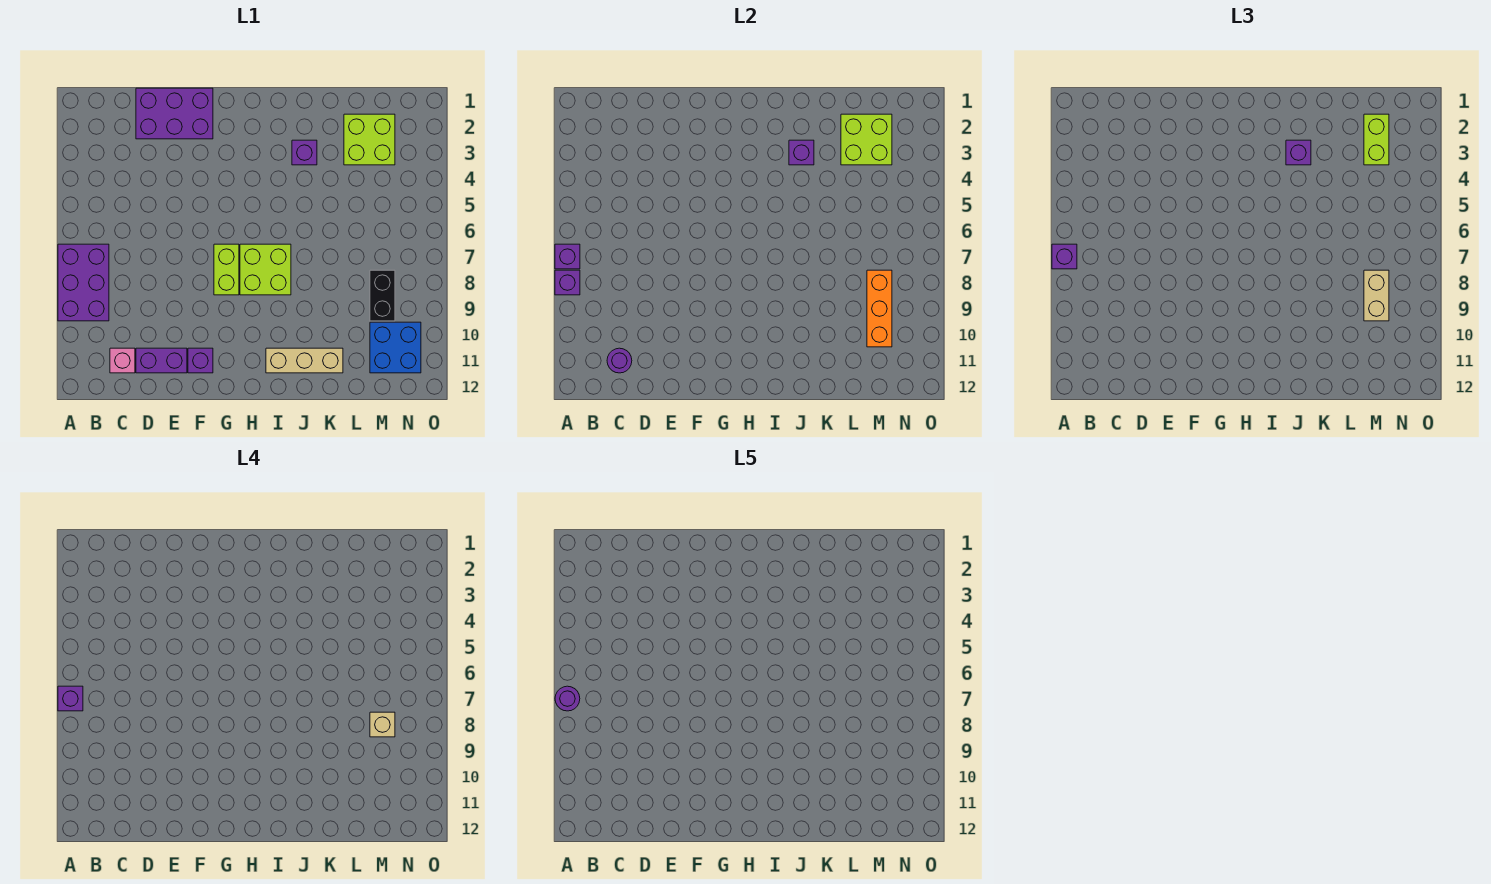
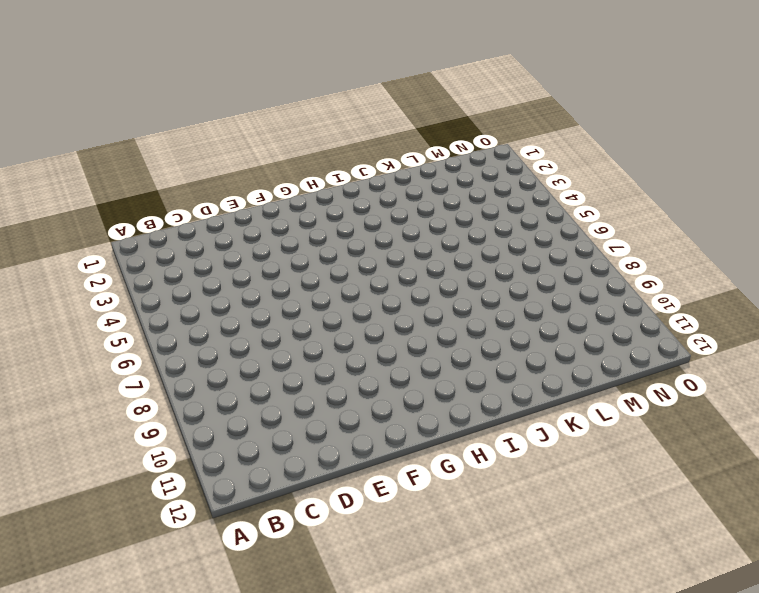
none -> purple brick A7:B9 level 1
none -> pink brick C11 level 1
none -> purple brick D1:F2 level 1

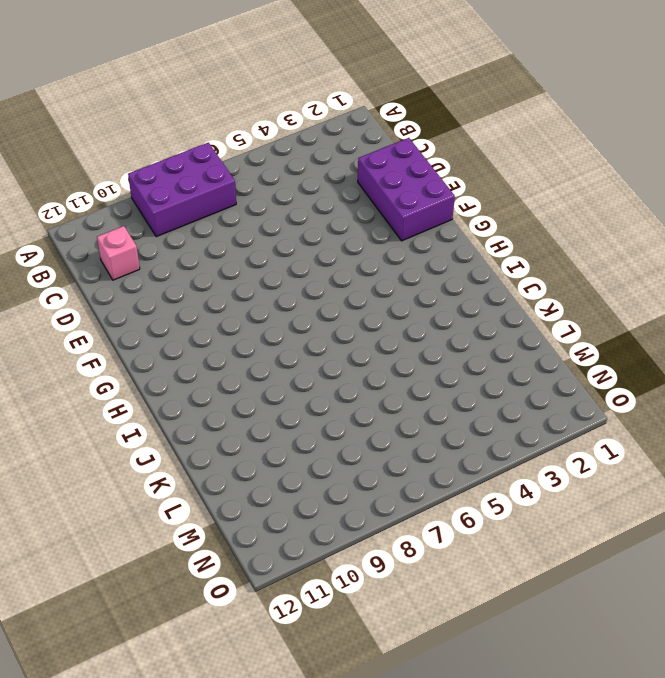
none -> purple brick D11:E11 level 1
none -> purple brick F11 level 1
none -> lime brick G7:G8 level 1

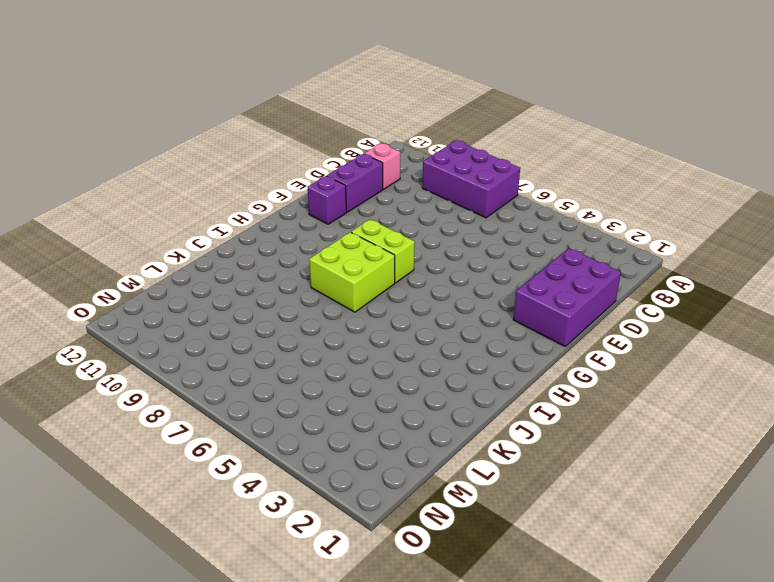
none -> tan brick I11:K11 level 1
none -> purple brick J3 level 1
none -> lime brick L2:M3 level 1

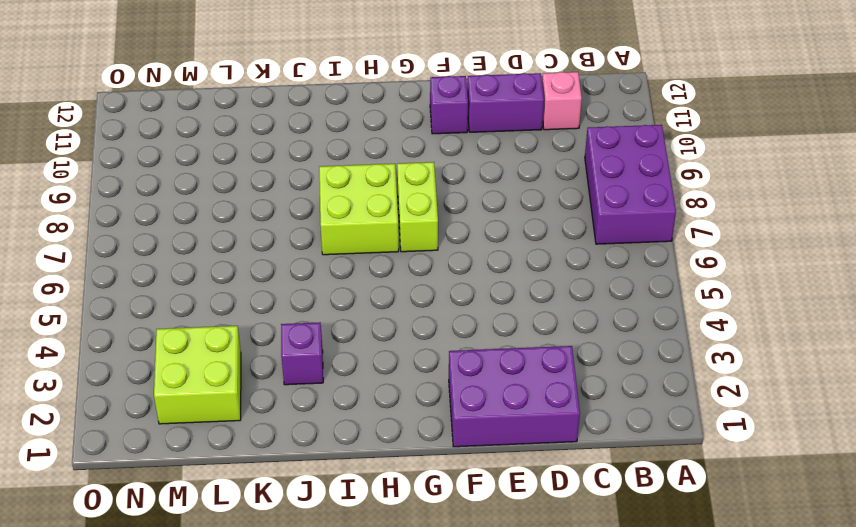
none -> tan brick I11:K11 level 1
none -> black brick M8:M9 level 1
none -> blue brick M10:N11 level 1

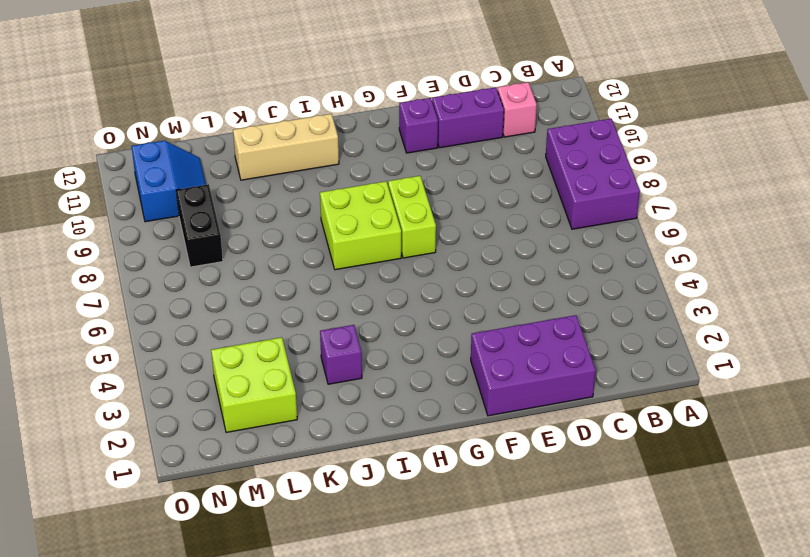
blue slope M10:N11 level 1 top N -> blue brick M10:N11 level 1
none -> purple brick A7 level 2
none -> purple brick A8 level 2
none -> purple round brick C11 level 2

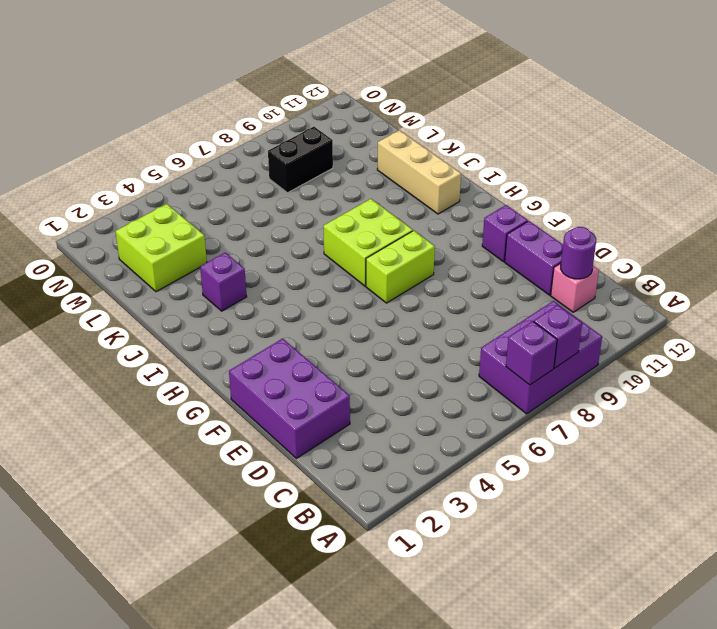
none -> blue brick M10:N11 level 1
none -> purple brick J3 level 2
none -> lime brick L2:M3 level 2

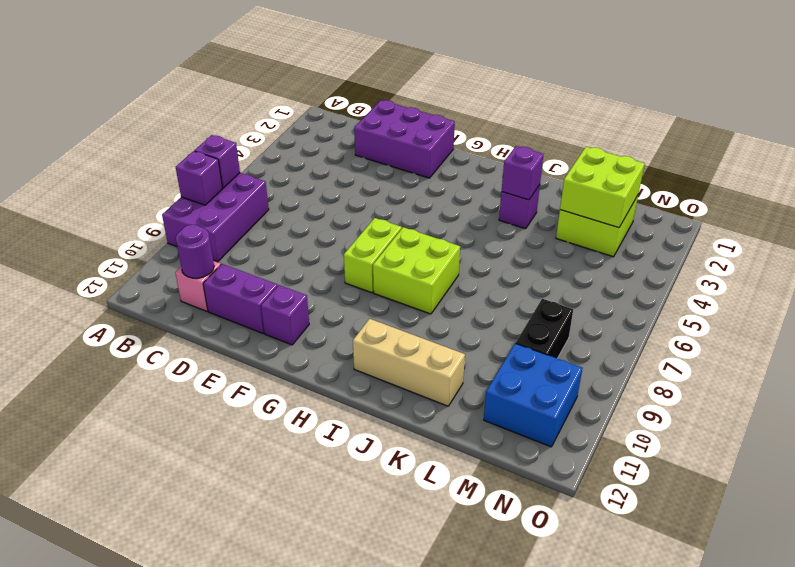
none -> orange brick M8:M10 level 2
none -> purple brick A7 level 3
none -> purple brick J3 level 3

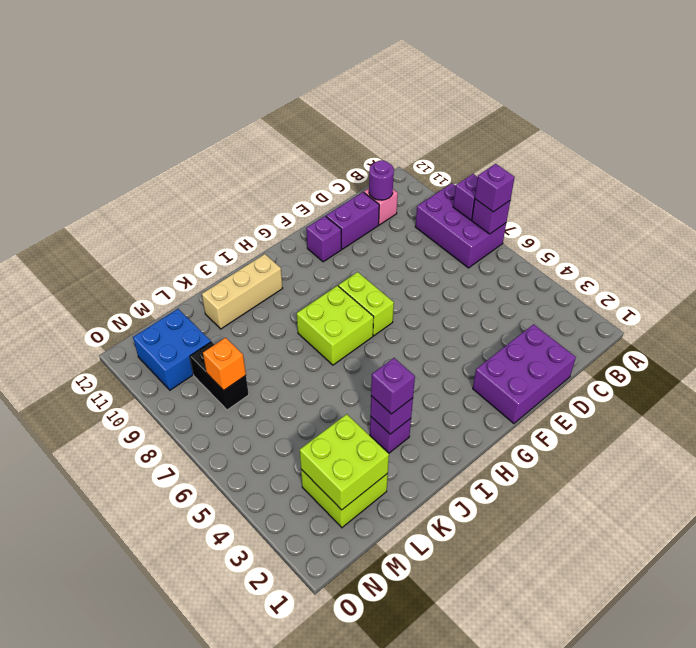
orange brick M8 level 2 -> orange brick M8:M10 level 2
none -> lime brick M2:M3 level 3
none -> tan brick M8:M9 level 3
none -> purple brick A7 level 4

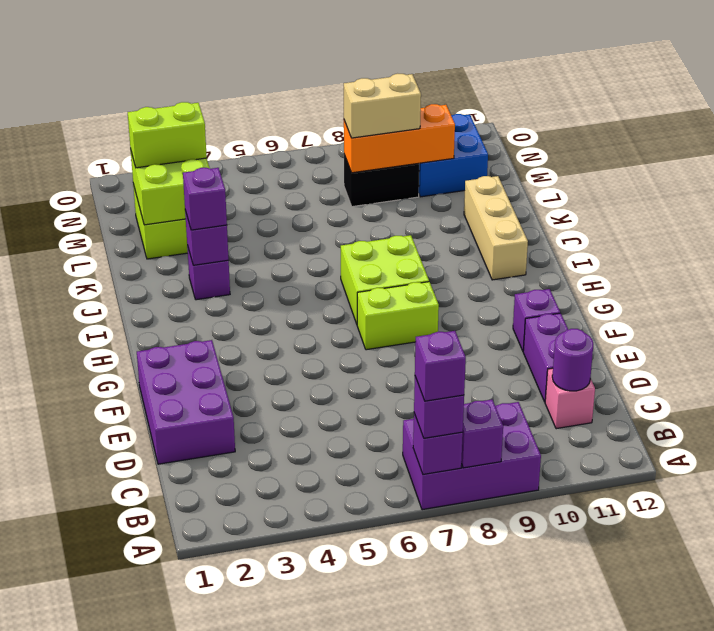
none -> tan brick M8 level 4
none -> purple round brick A7 level 5

